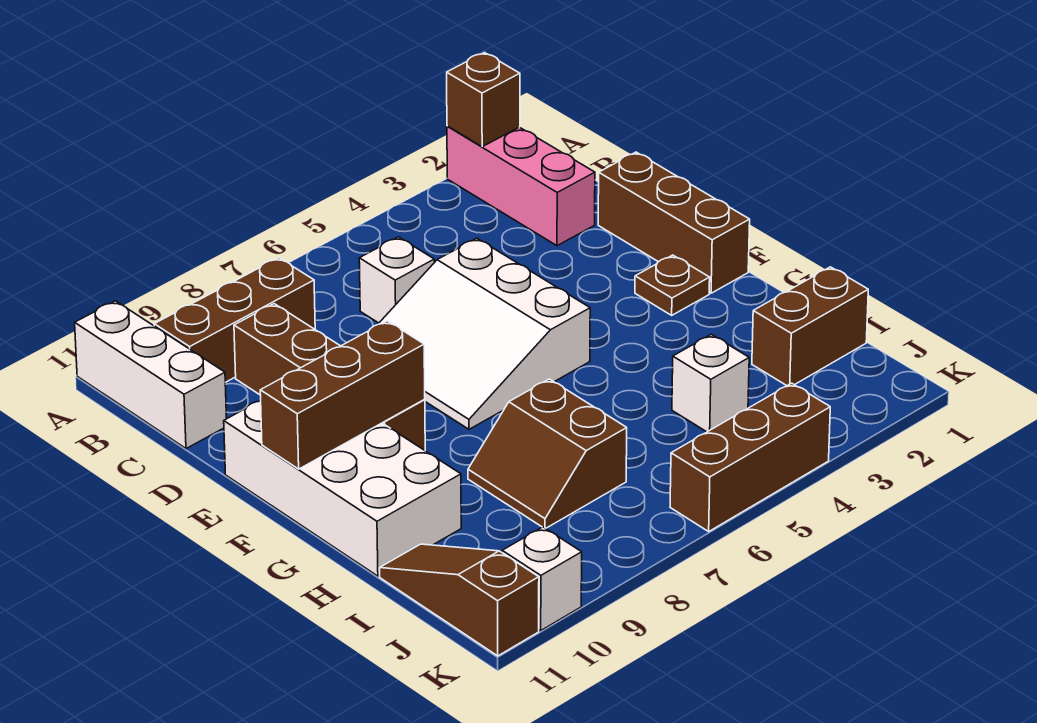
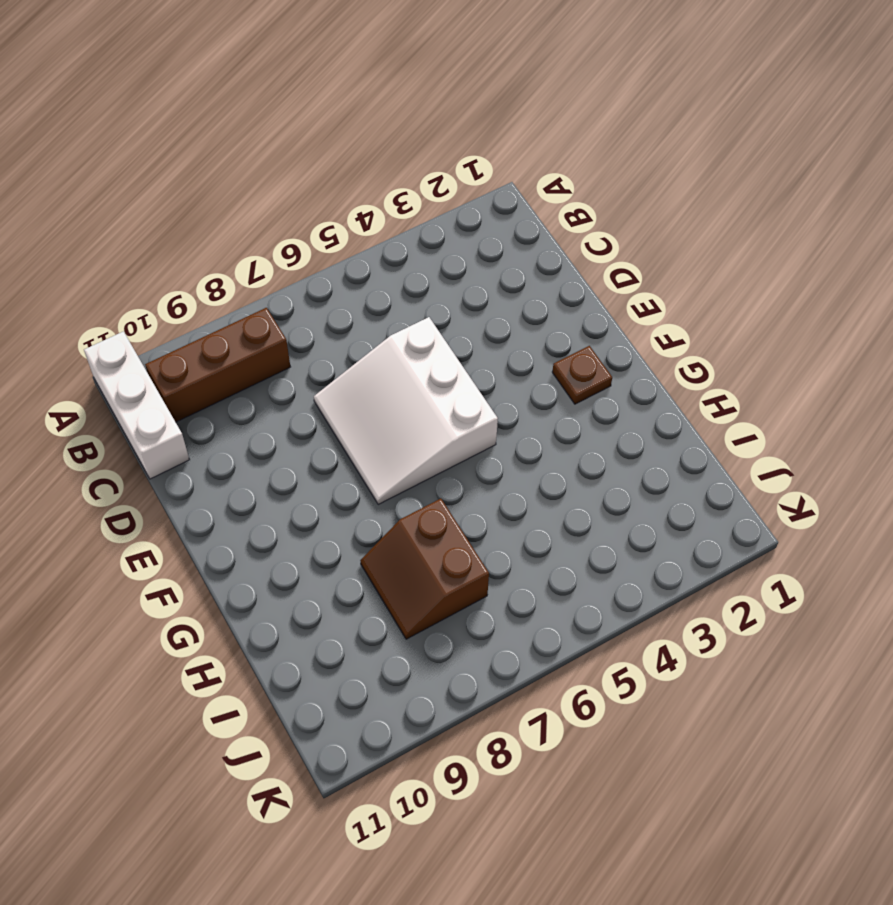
none -> pink brick A2:C2 level 1
none -> white brick C6 level 1
none -> brown brick C9:F9 level 1

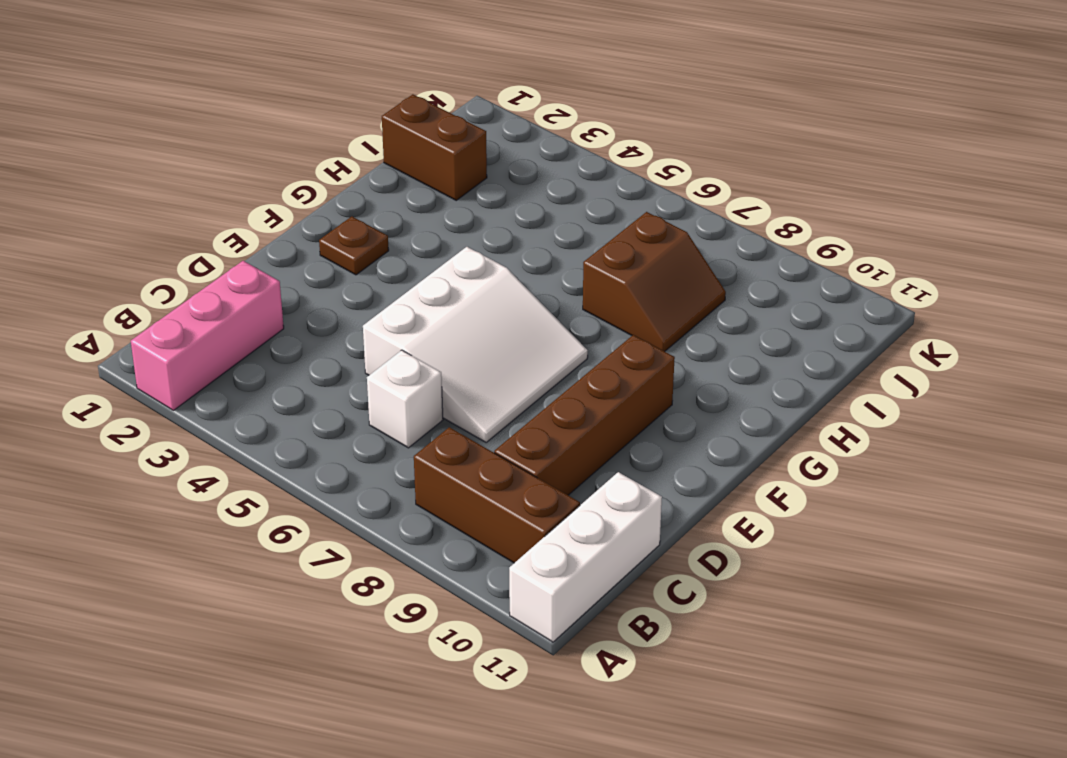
none -> brown brick D1:F1 level 1
none -> white brick E10:H11 level 1
none -> white brick I4 level 1

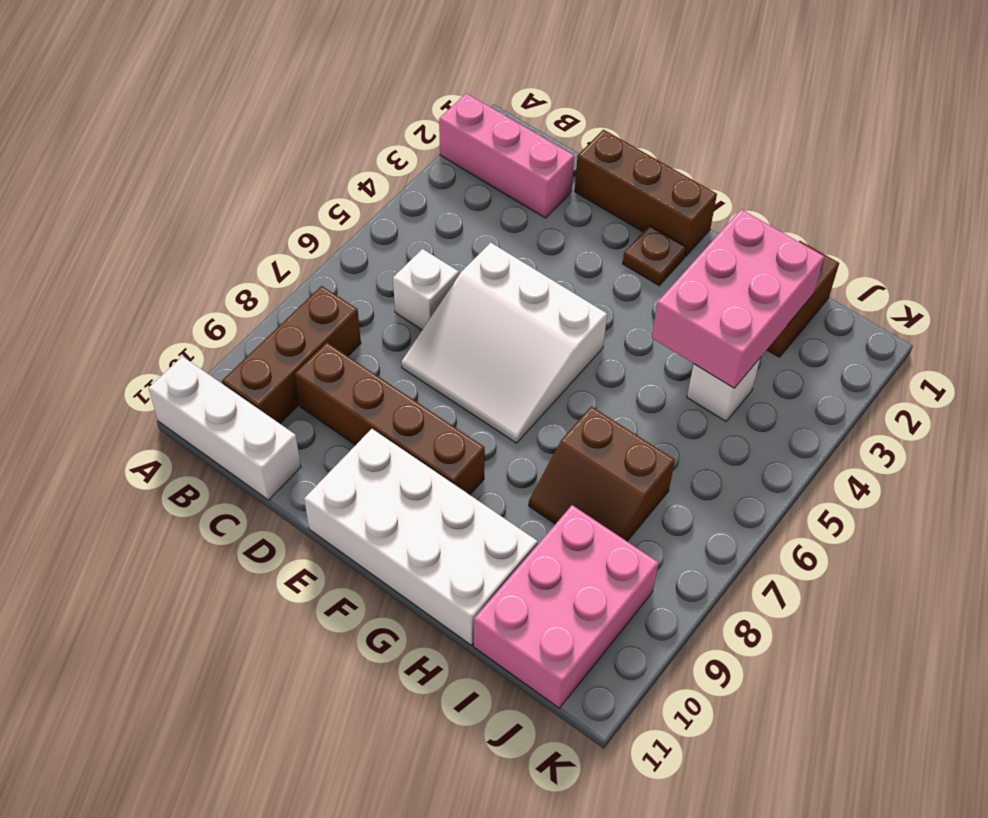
pink brick H2:I4 level 2 -> none
pink brick I9:J11 level 1 -> brown slope I11:K11 level 1 top K
none -> brown brick K4:K6 level 1
none -> white brick K10 level 1
none -> brown brick A2 level 2

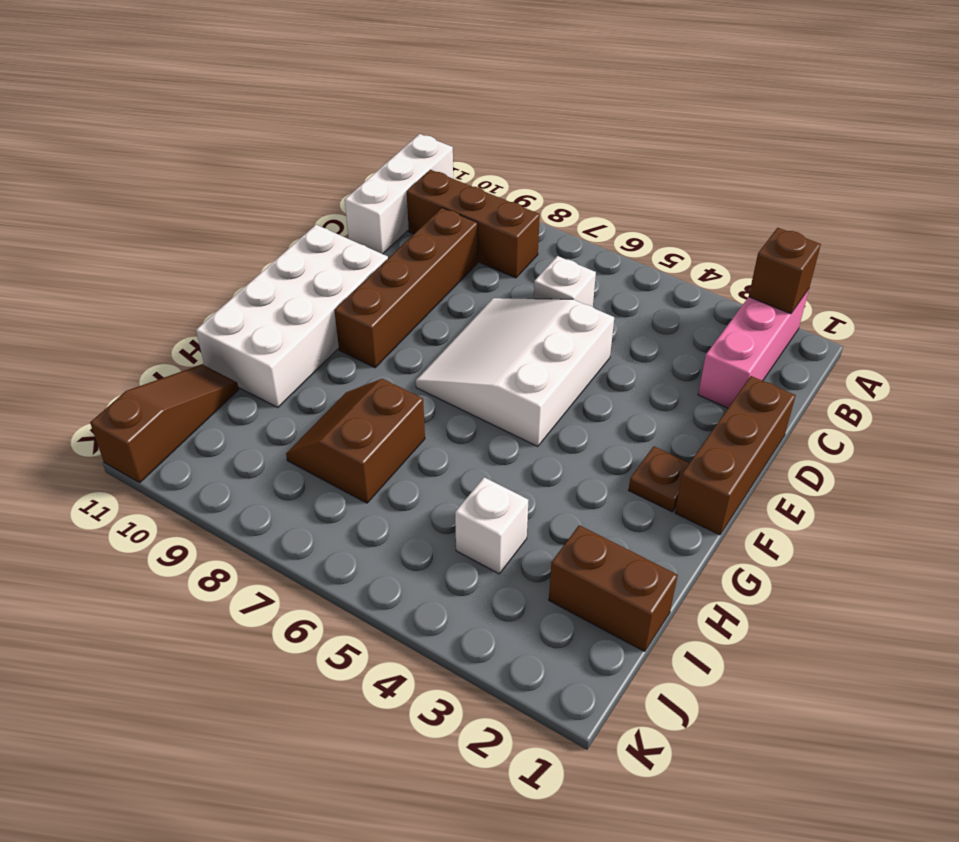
none -> brown brick K4:K6 level 1
none -> white brick K10 level 1
none -> brown brick F9:F11 level 2

